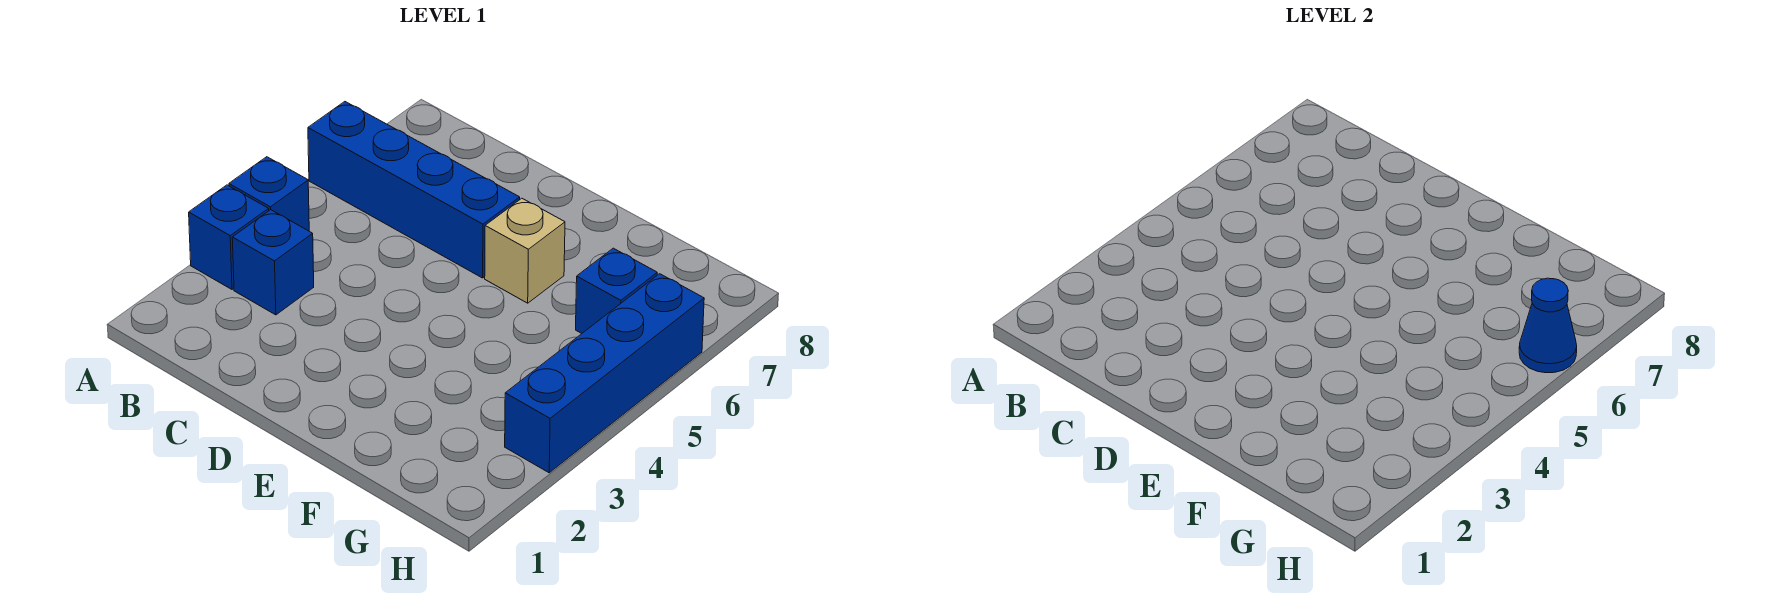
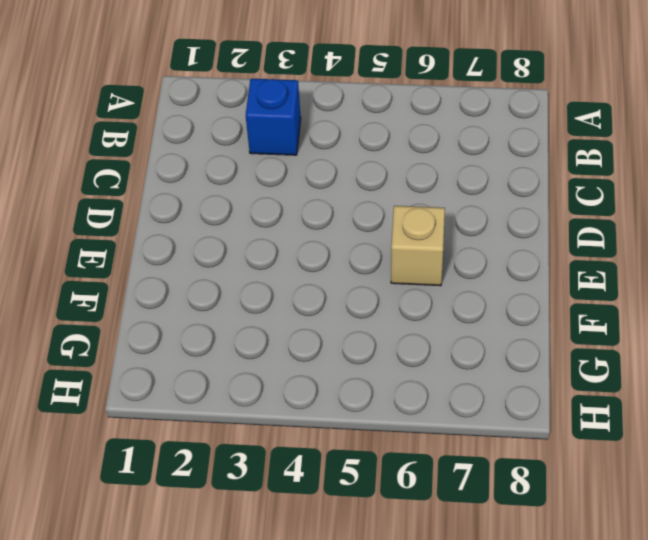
none -> blue brick A3 level 1
none -> blue brick A4 level 1

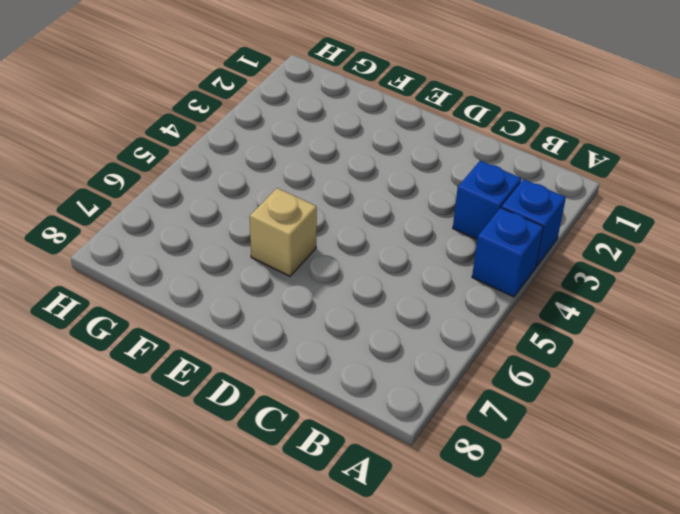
none -> blue brick A6:D6 level 1
none -> blue brick G6 level 1

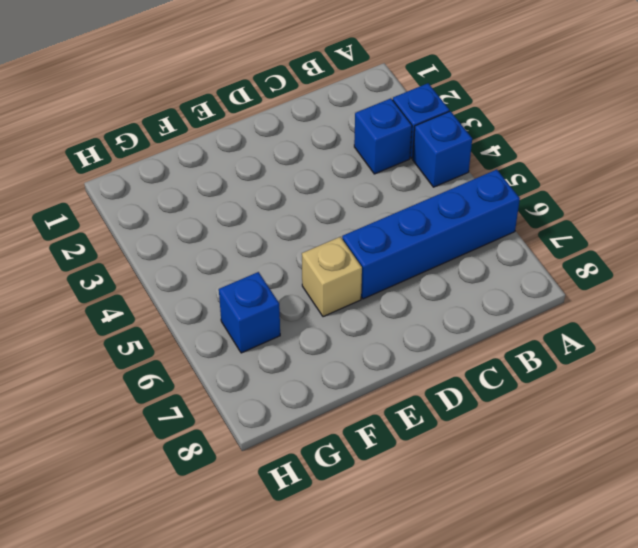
none -> blue brick H3:H6 level 1
none -> blue cone H6 level 2

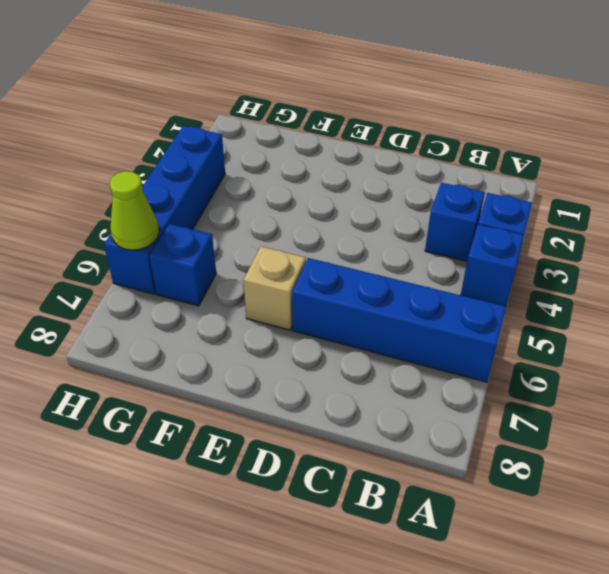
lime cone H6 level 2 -> blue cone H6 level 2

